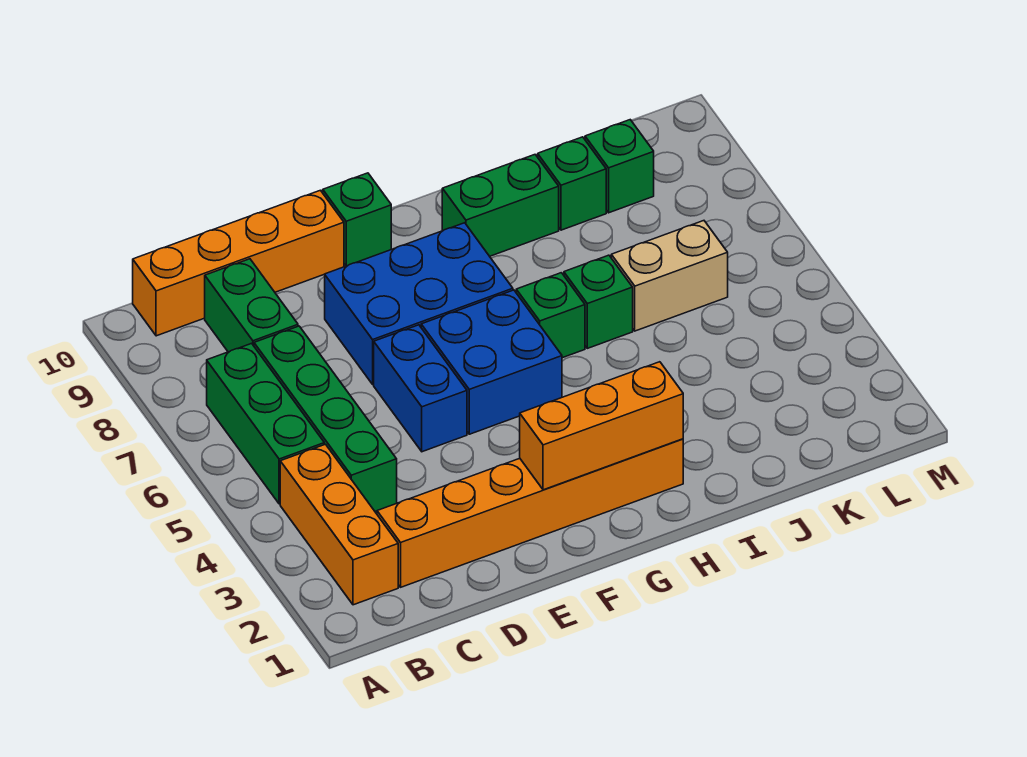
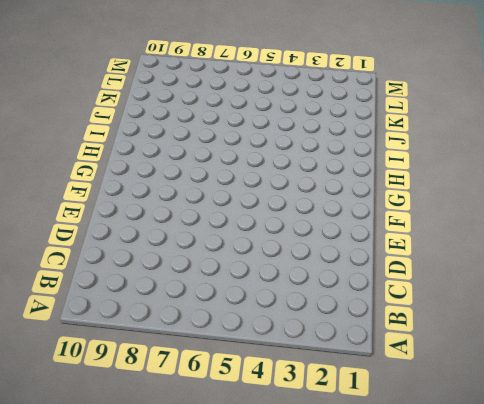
none -> orange brick B2:B4 level 1
none -> green brick B5:B7 level 1
none -> orange brick B10:E10 level 1

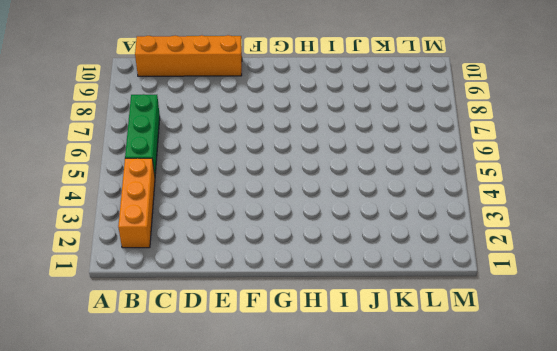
none -> orange brick C2:H2 level 1
none -> green brick C4:C7 level 1
none -> green brick C8:C9 level 1

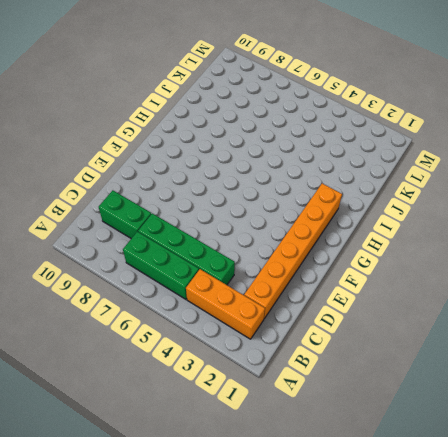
none -> orange brick B10:E10 level 1
none -> blue brick E5:E6 level 1
none -> blue brick E7:G8 level 1

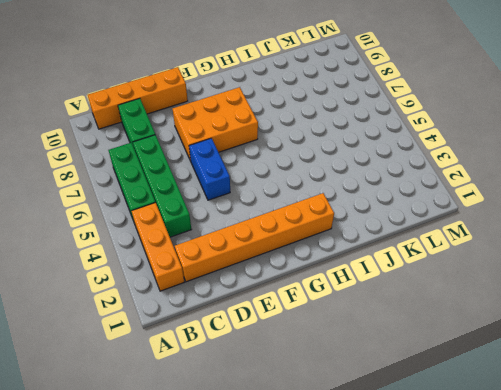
orange brick E7:G8 level 1 -> blue brick E7:G8 level 1
none -> blue brick F5:G6 level 1
none -> green brick F10 level 1
none -> green brick H6 level 1

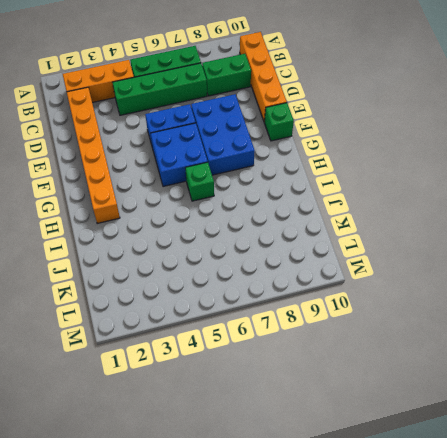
none -> green brick H9:I9 level 1
none -> green brick I6 level 1
none -> tan brick J6:K6 level 1

